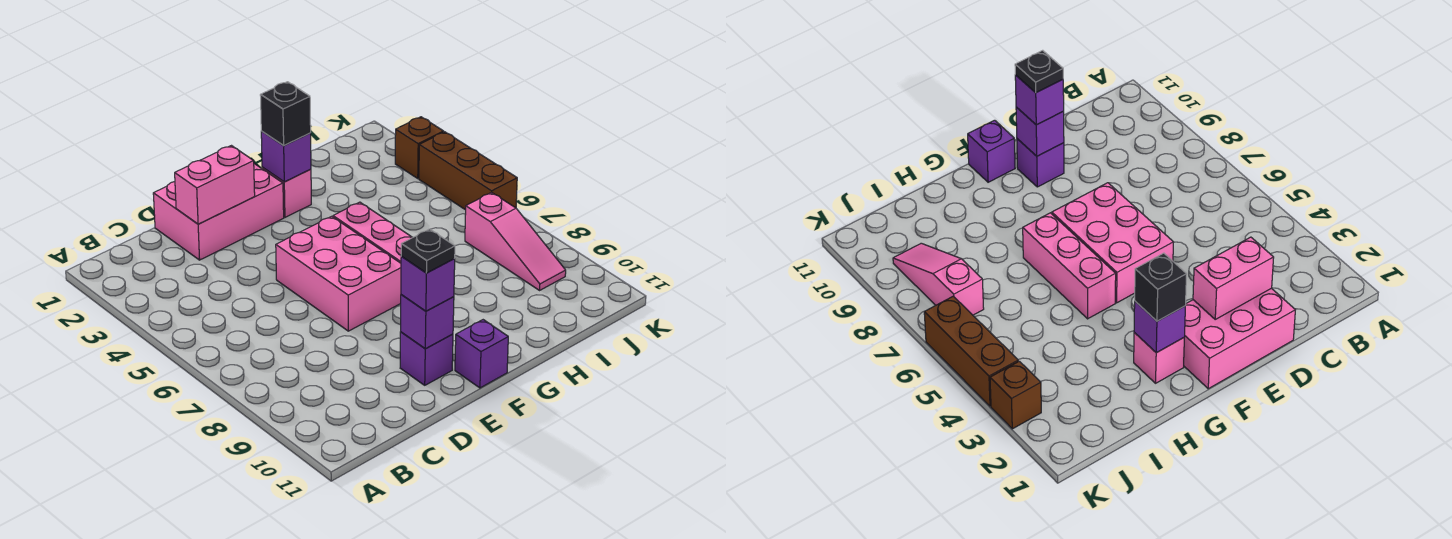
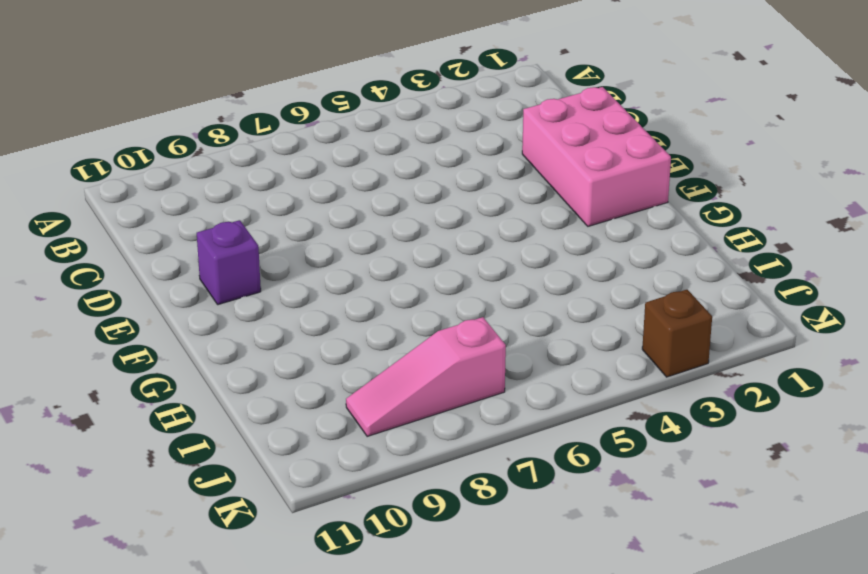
none -> pink brick E5:F7 level 1
none -> purple brick F11 level 1
none -> pink brick G2 level 1

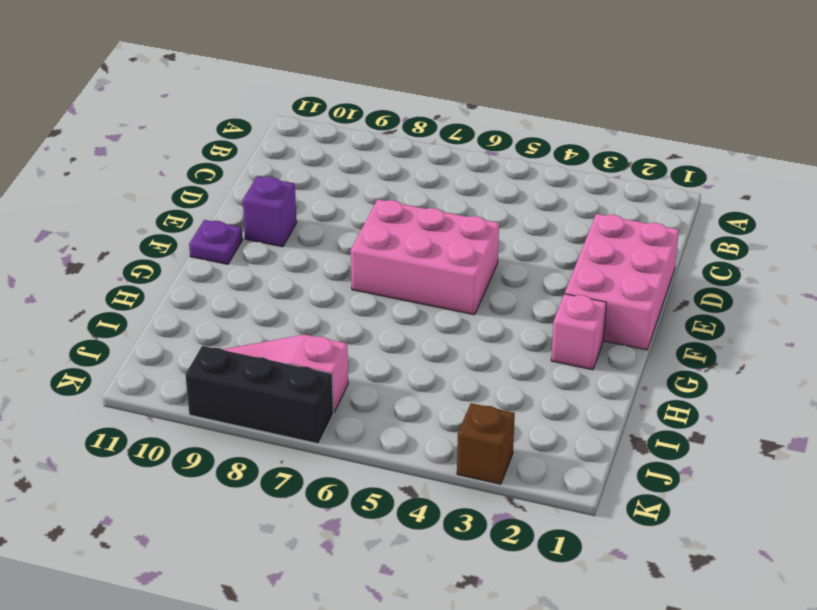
purple plate F11 level 1 -> purple brick F11 level 1
black brick K7:K9 level 1 -> none
none -> pink brick G5:G7 level 1
none -> brown brick K4:K6 level 1
none -> pink brick D2:E2 level 2

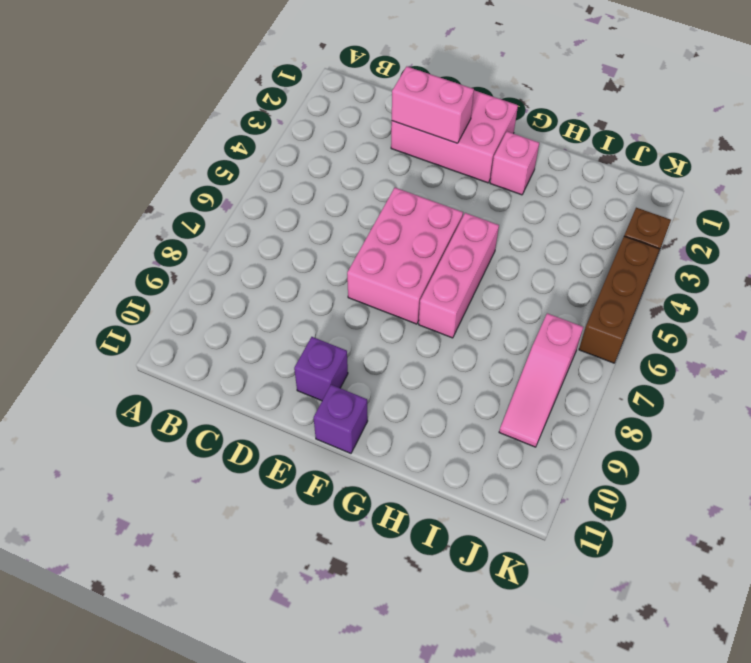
none -> purple brick E10 level 2
none -> purple brick G2 level 2
none -> purple brick E10 level 3

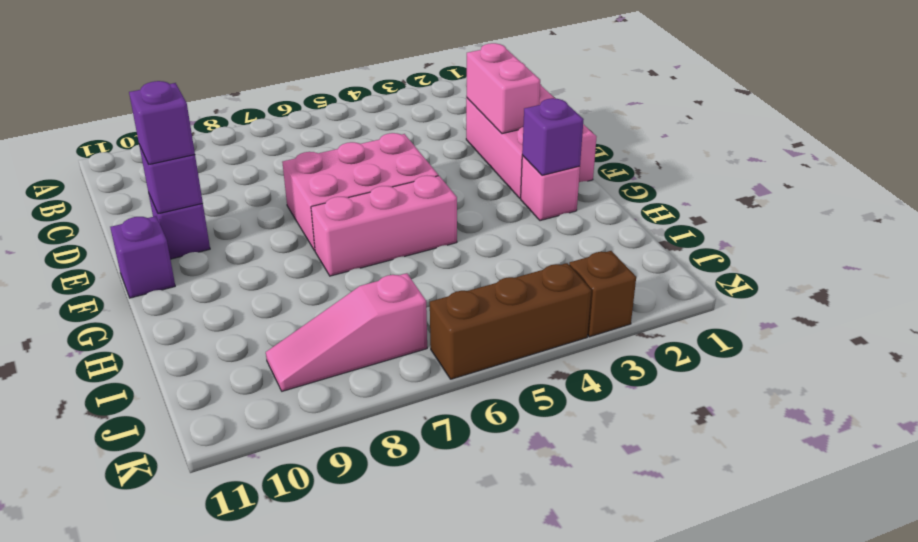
none -> black brick G2 level 3
none -> black plate E10 level 4

